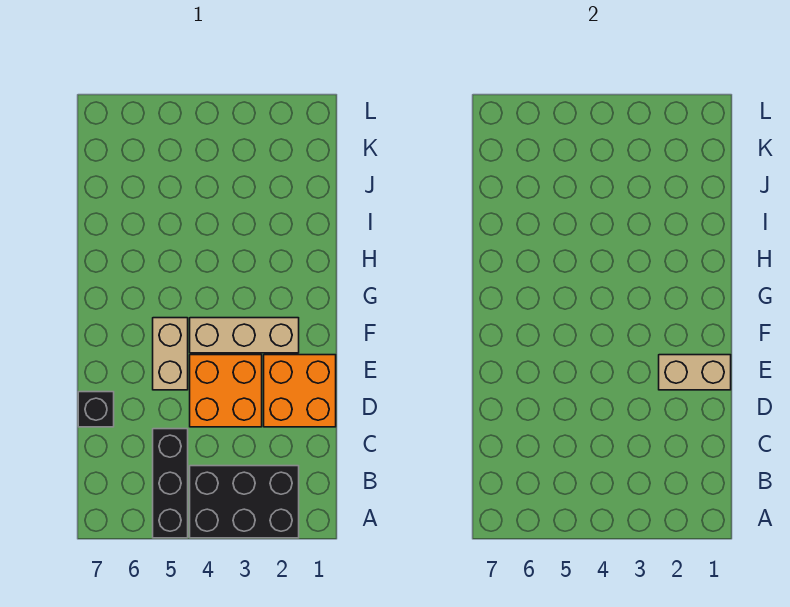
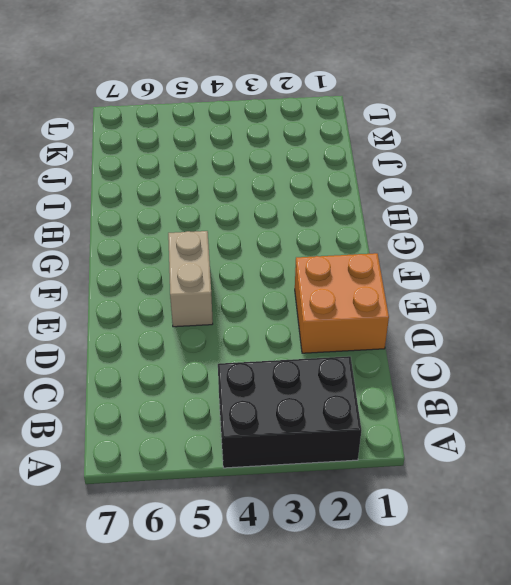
none -> black brick A5:C5 level 1
none -> orange brick D3:E4 level 1

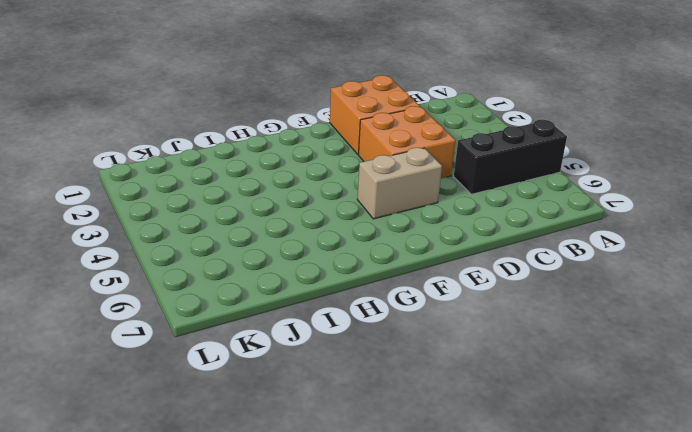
none -> black brick A2:B4 level 1
none -> black brick D7 level 1

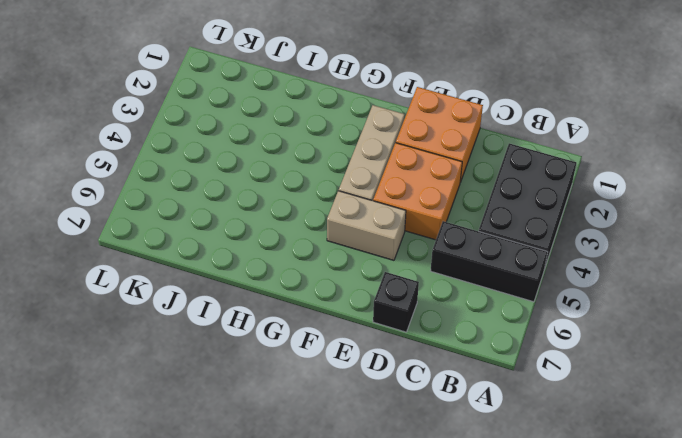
none -> tan brick E1:E2 level 2

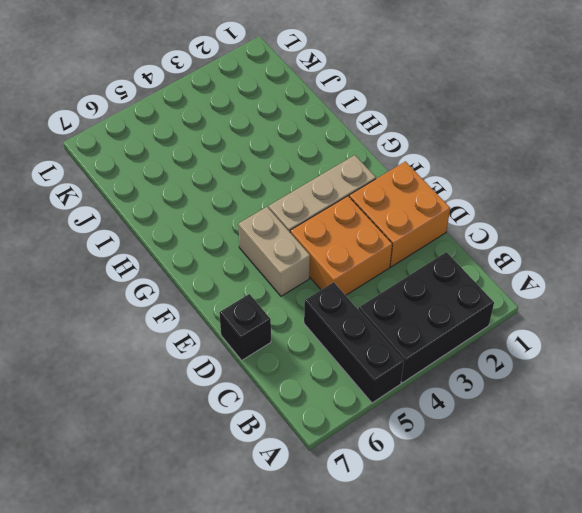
none -> tan brick E1:E2 level 2

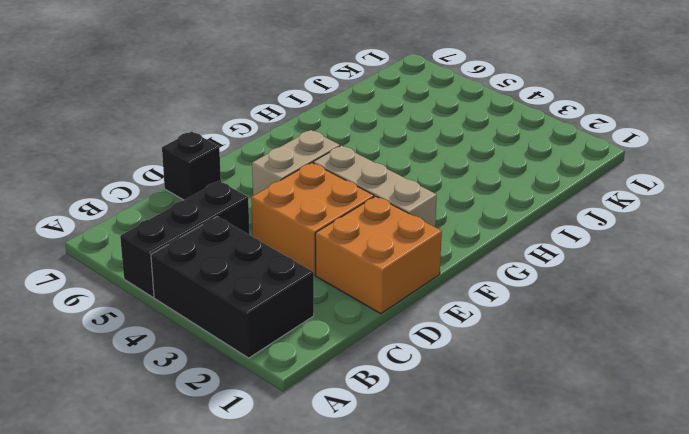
none -> tan brick E1:E2 level 2

